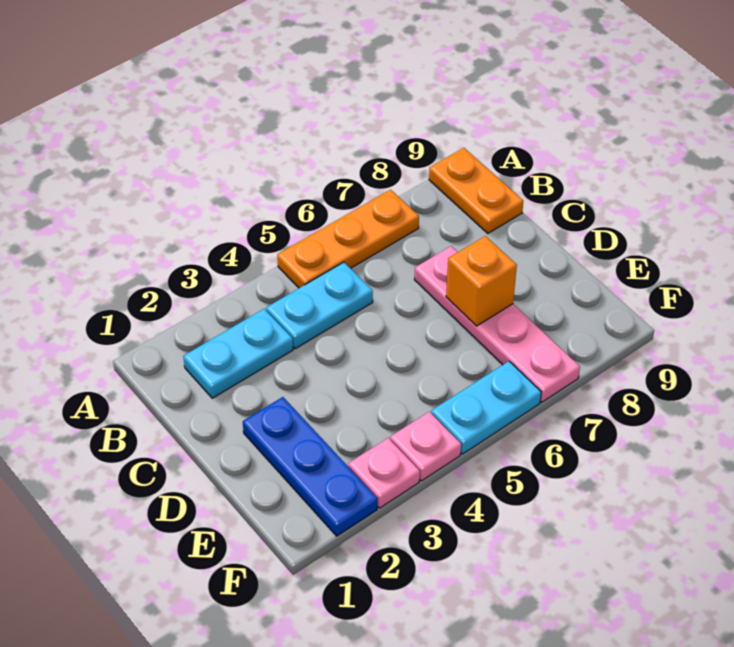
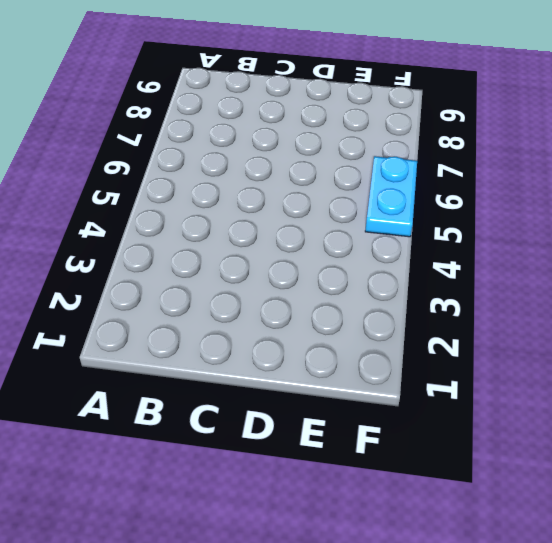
none -> orange plate A5:A7 level 1
none -> orange plate A9:B9 level 1

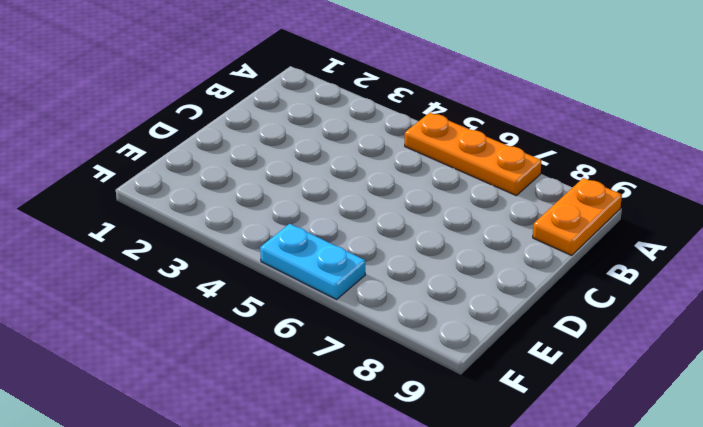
none -> cyan plate B2:B3 level 1
none -> cyan plate B4:B5 level 1

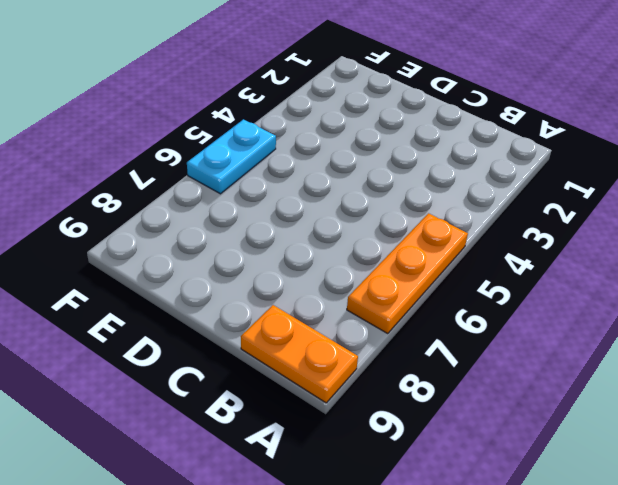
none -> cyan plate B2:B3 level 1
none -> cyan plate B4:B5 level 1

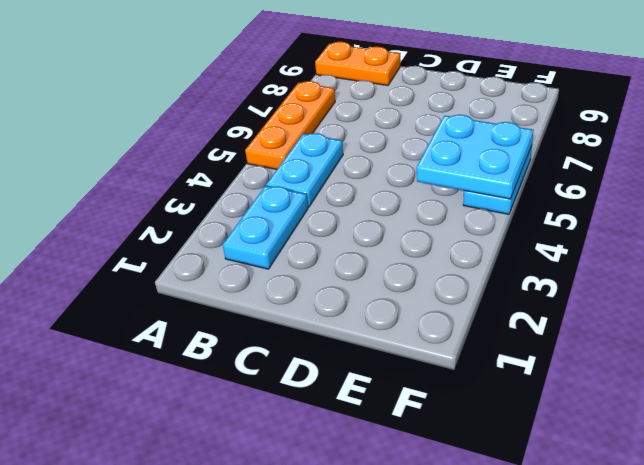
cyan plate E5:F6 level 2 -> none
none -> pink plate C7:F7 level 1
none -> blue plate D2:F2 level 1

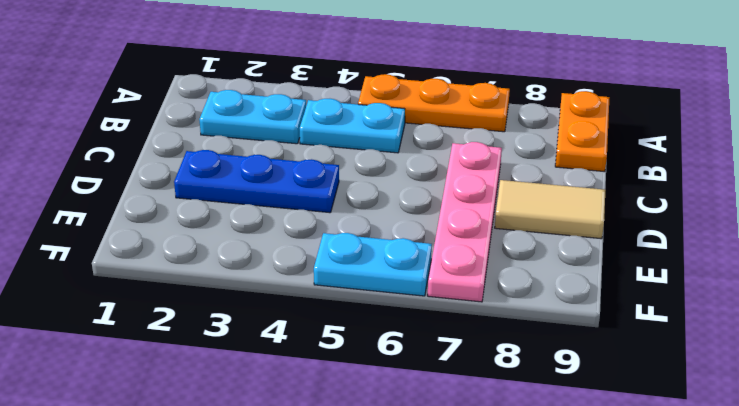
blue plate D2:D4 level 1 -> blue plate D2:F2 level 1
tan tile D8:D9 level 1 -> none
none -> pink plate F3 level 1
none -> pink plate F4 level 1

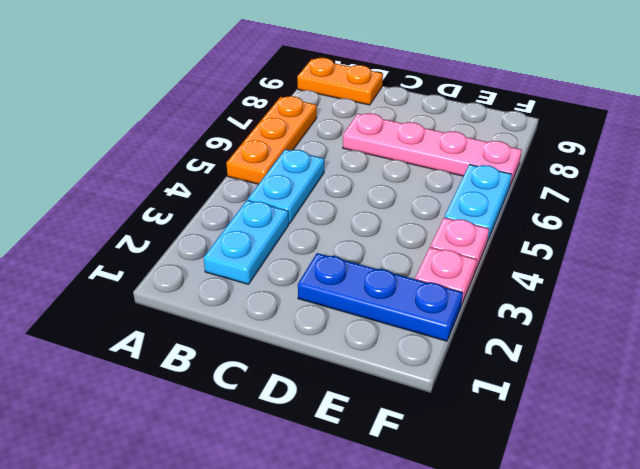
none -> orange brick D7 level 2

